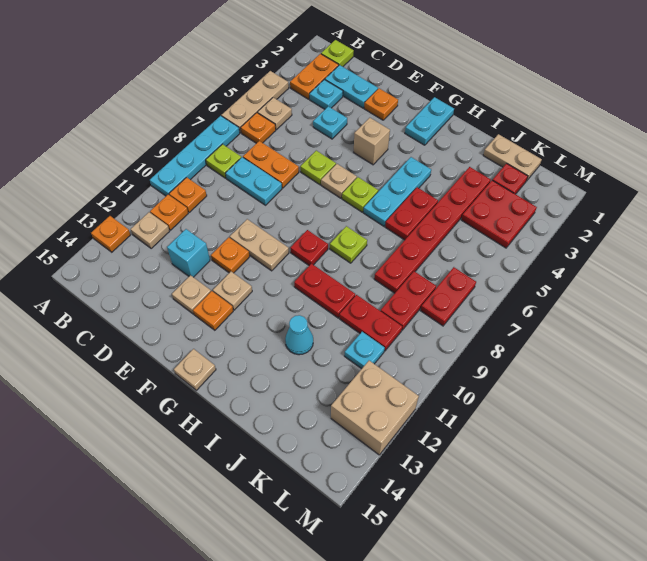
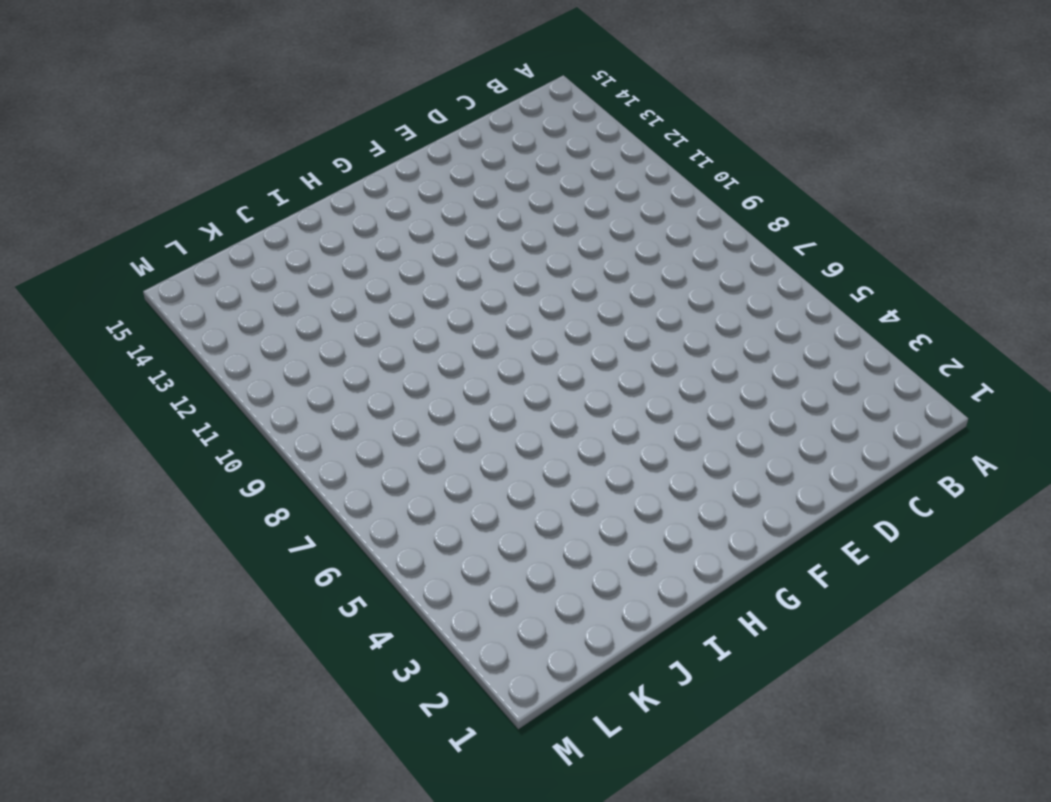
none -> tan plate A4:A6 level 1
none -> cyan plate A7:A10 level 1
none -> orange plate A13 level 1
none -> lime plate B1 level 1

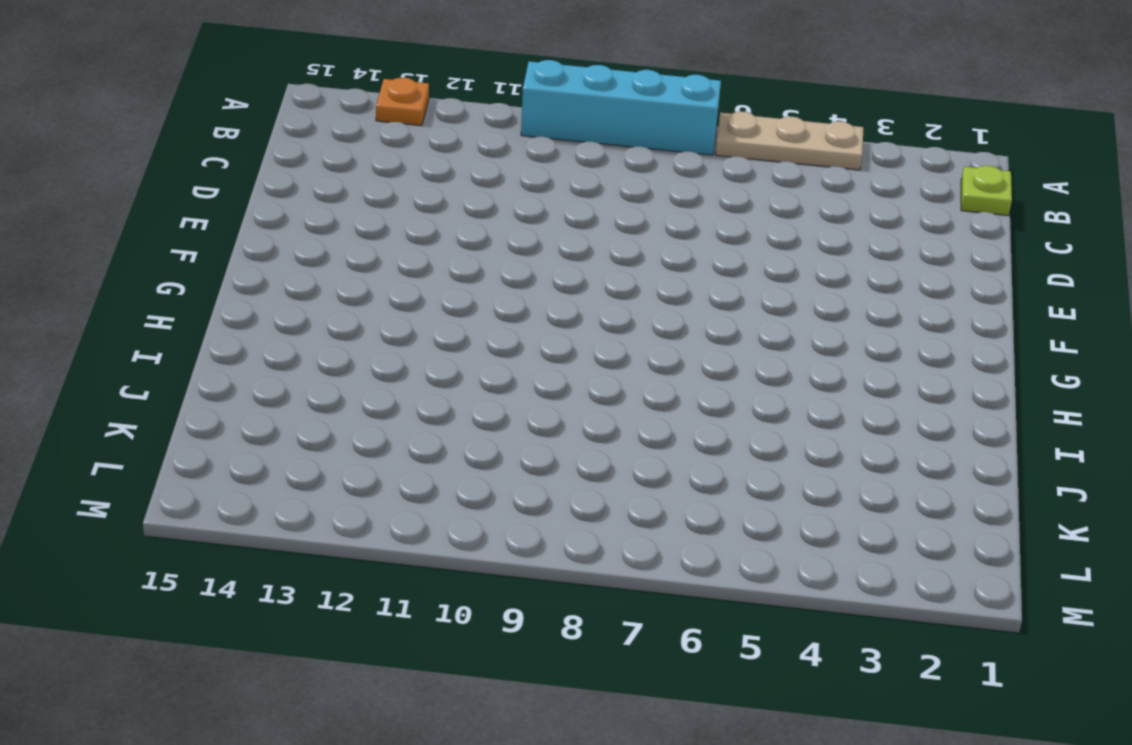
cyan brick A7:A10 level 1 -> cyan plate A7:A10 level 1
none -> orange plate B2:B3 level 1
none -> tan plate B5 level 1
none -> orange plate B6 level 1
none -> lime plate B8 level 1

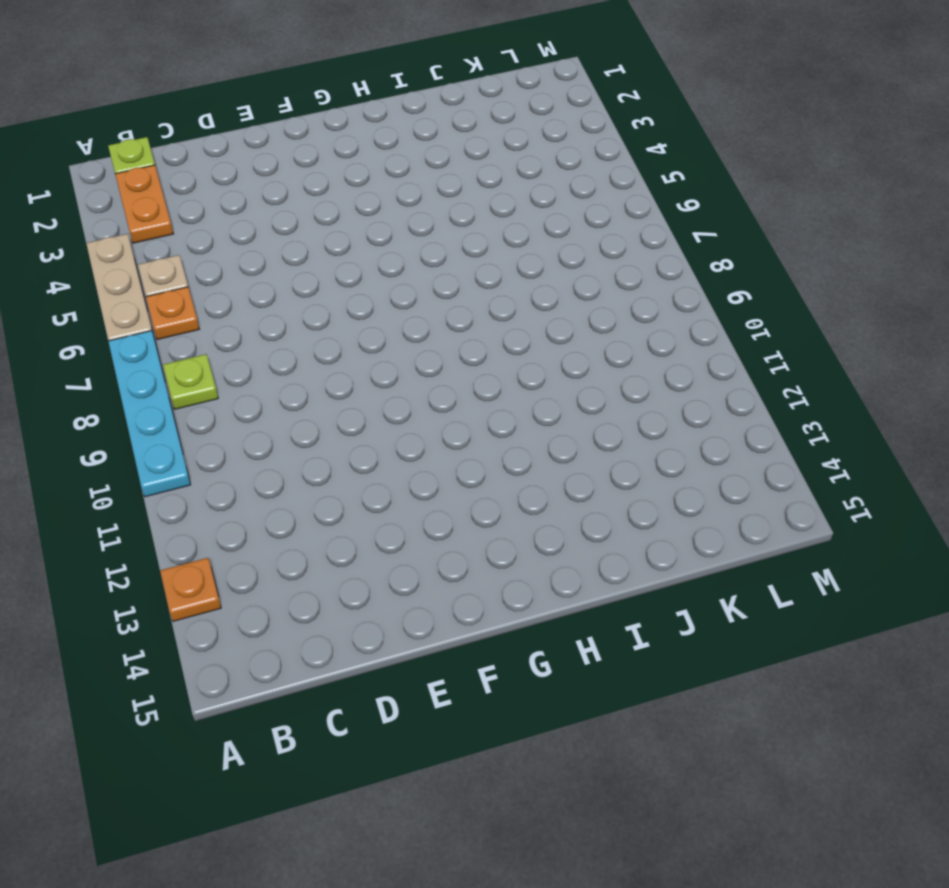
none -> orange plate B10 level 1
none -> orange plate B11 level 1
none -> tan plate B12 level 1
none -> cyan plate C2:D2 level 1

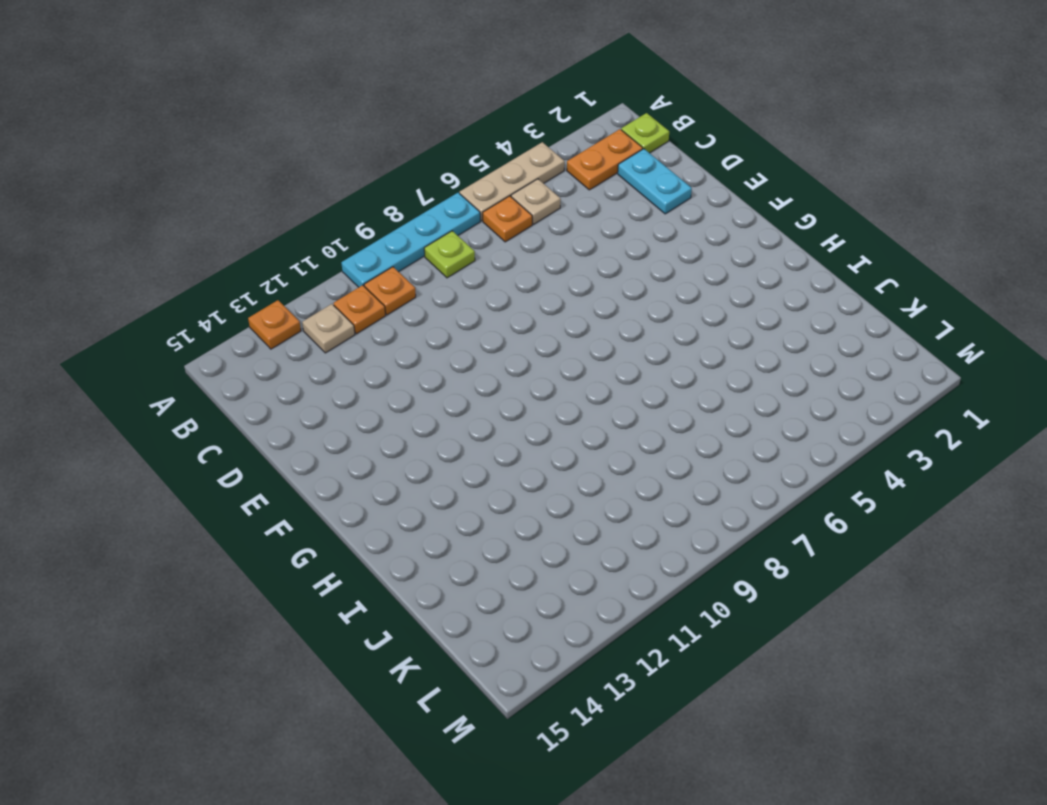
none -> cyan plate C3 level 1
none -> orange plate C7:D7 level 1
none -> cyan plate C8:D8 level 1
none -> cyan plate D4 level 1

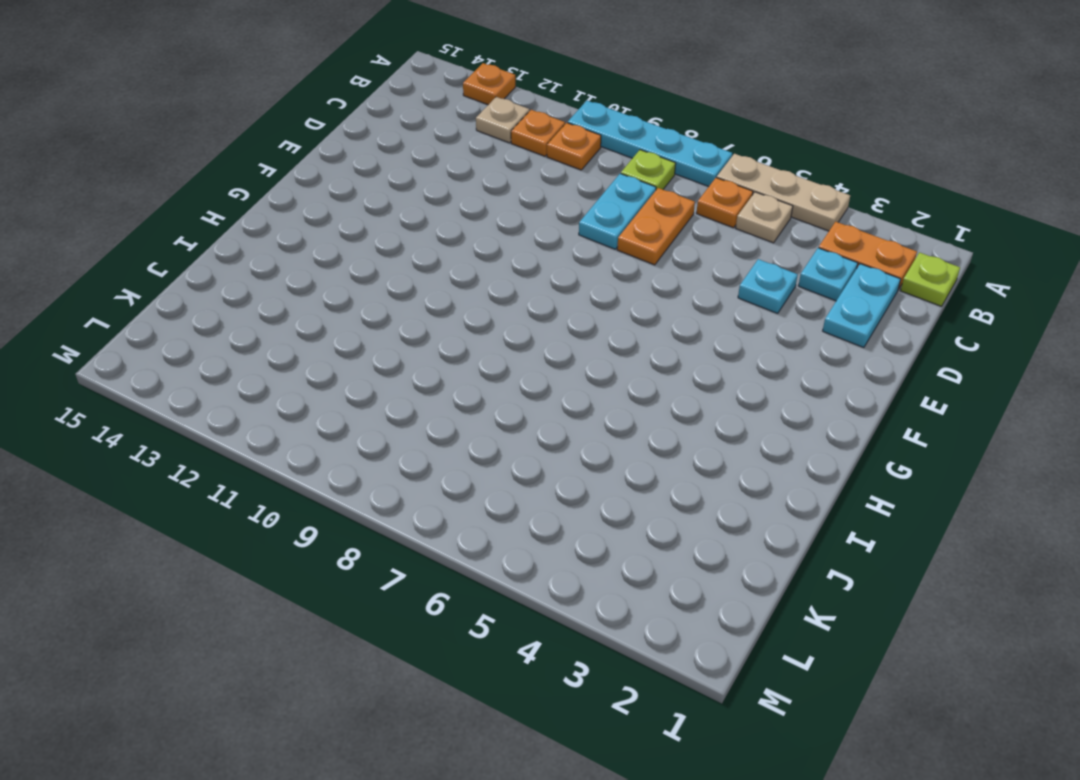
none -> cyan brick D12 level 1
none -> orange plate E2 level 1
none -> lime plate E6 level 1
none -> tan plate E10:F10 level 1

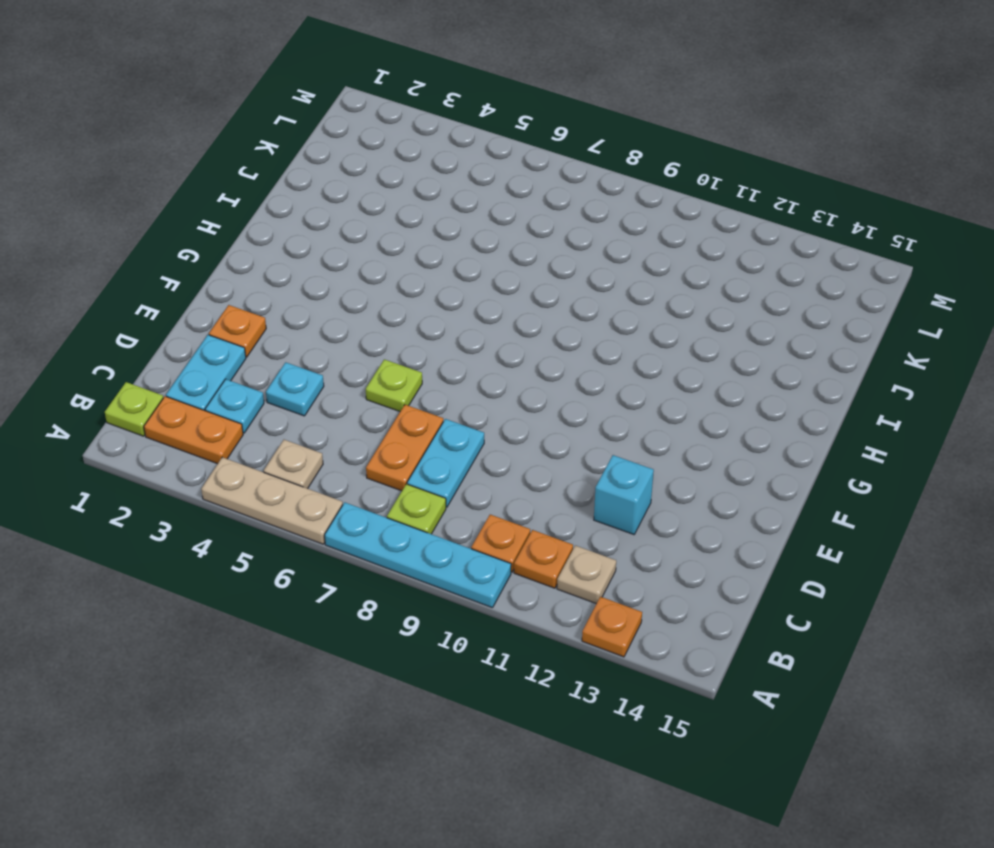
none -> orange plate B6 level 1
none -> tan plate E10:F10 level 1
none -> orange plate E11 level 1
none -> tan plate E13 level 1

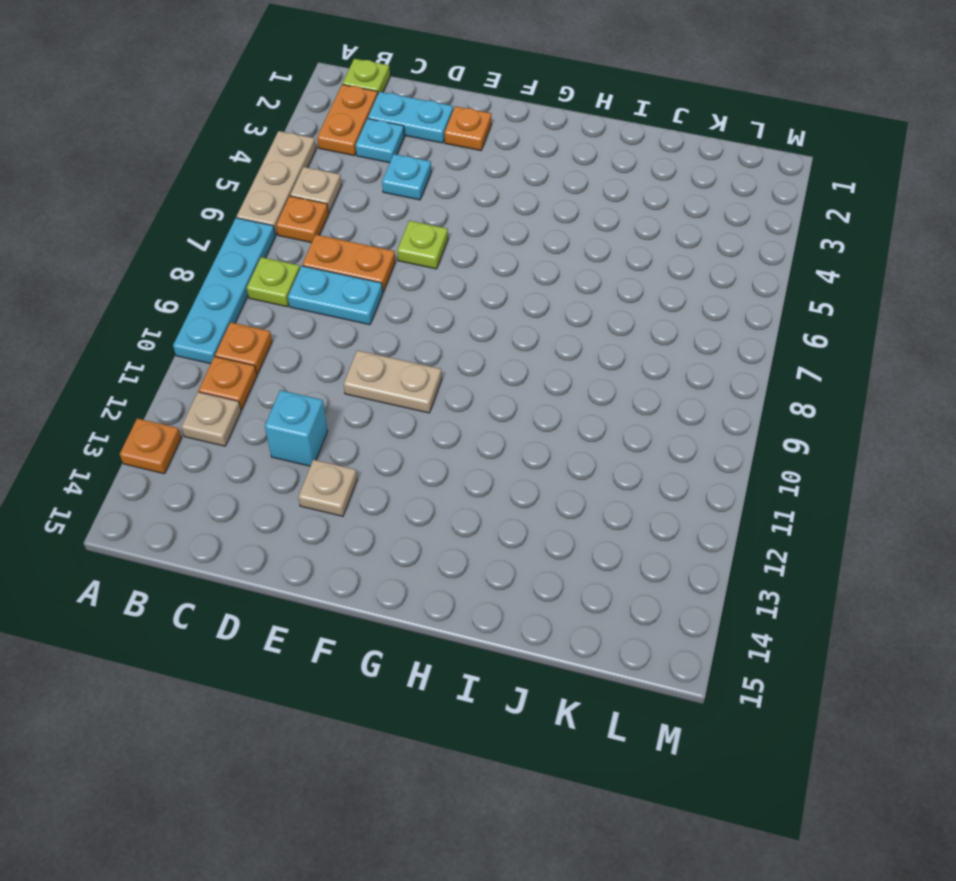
none -> orange plate E11 level 1
none -> tan brick F4 level 1
none -> tan plate F6 level 1
none -> tan plate F12 level 1

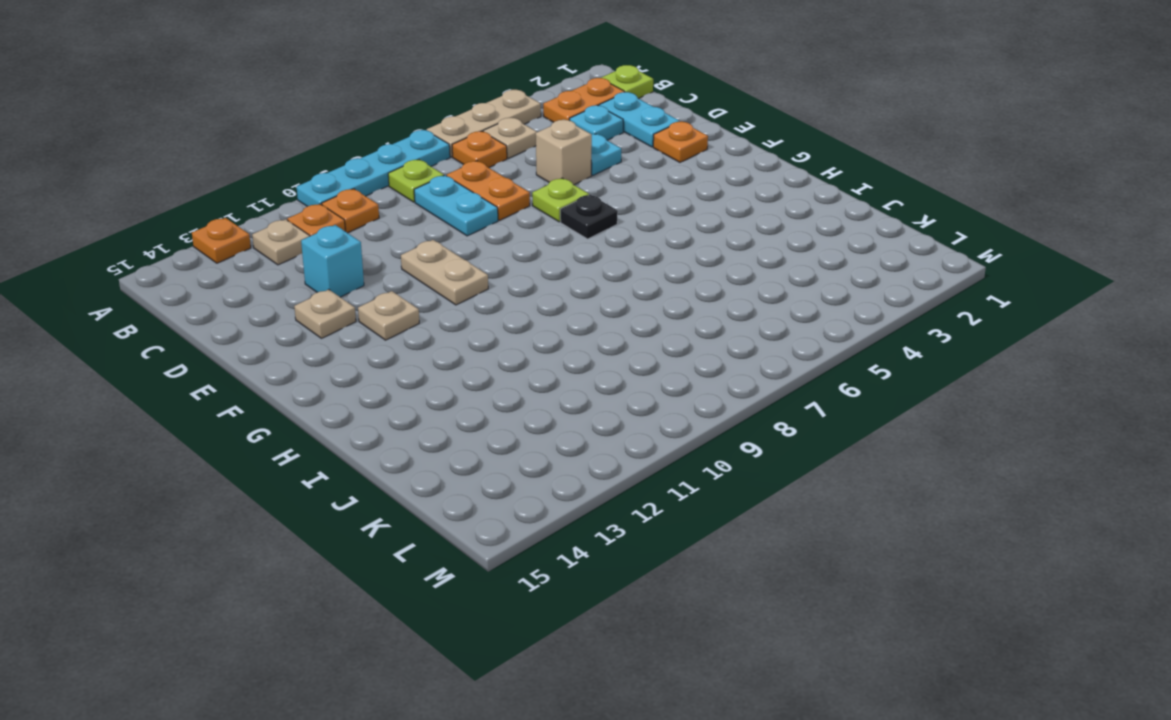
tan brick D5 level 1 -> tan brick F4 level 1
black plate F6 level 1 -> tan plate F6 level 1
none -> orange plate E11 level 1
none -> orange plate F13 level 1
none -> cyan plate G1:G2 level 1
none -> lime plate G6 level 1

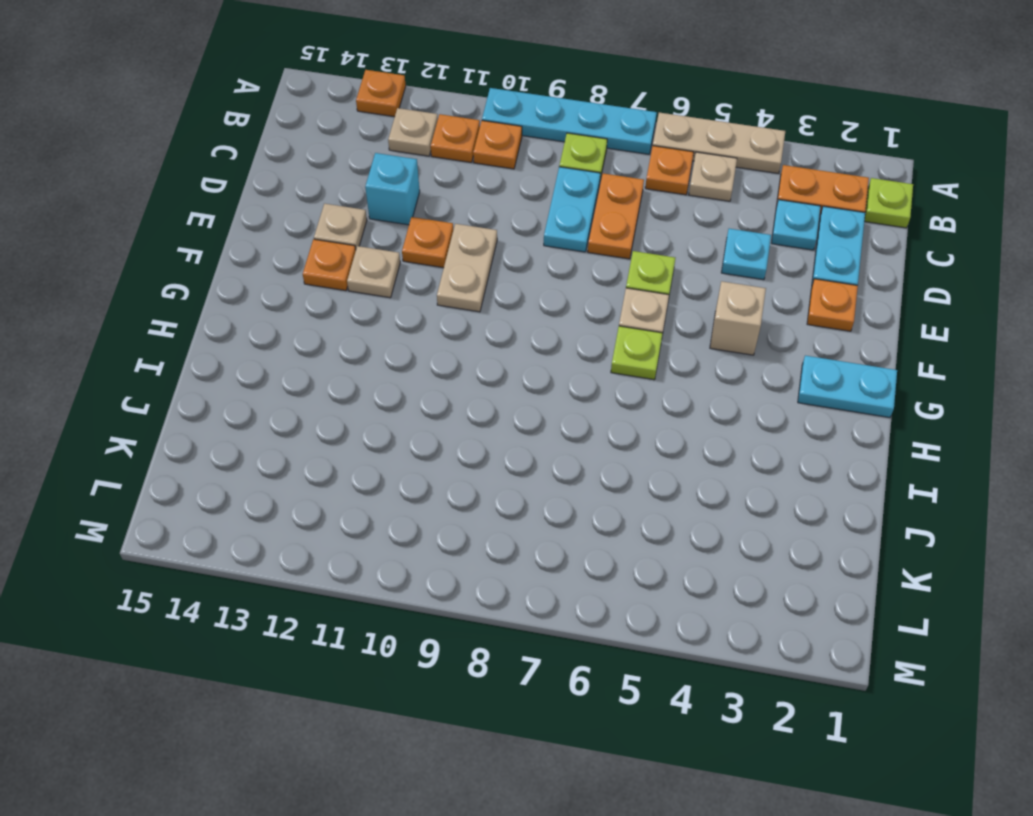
none -> red plate G9 level 1
none -> tan plate G15 level 1
none -> cyan plate H4:H6 level 1
none -> lime plate H8 level 1

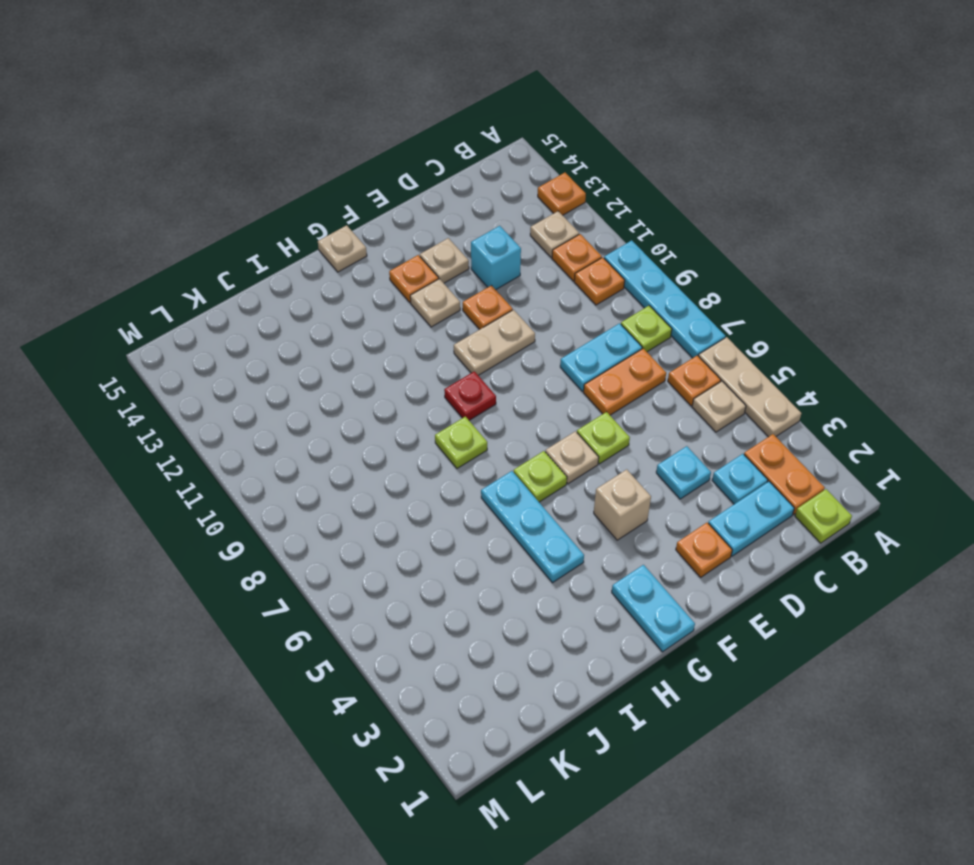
none -> red plate H10:I10 level 1
none -> red plate I5:I6 level 1
none -> cyan cone I12 level 1
none -> tan plate J1:K1 level 1

